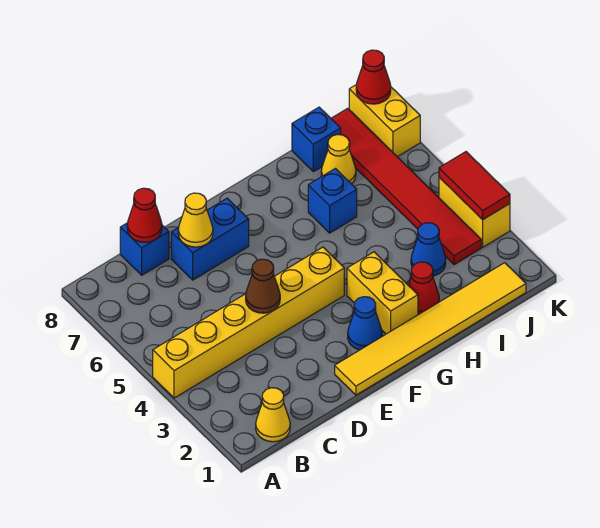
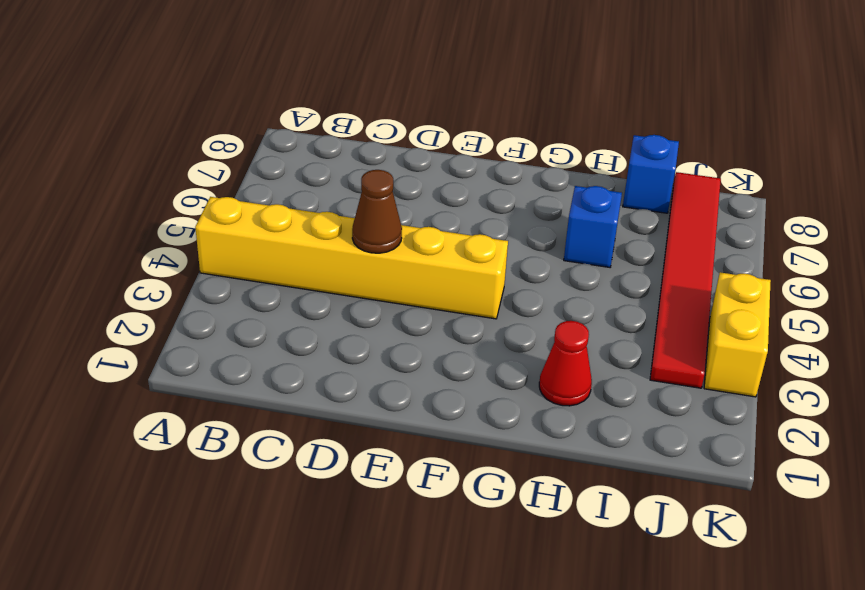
none -> yellow cone B1 level 1
none -> blue brick C8 level 1
none -> blue brick D7:E7 level 1

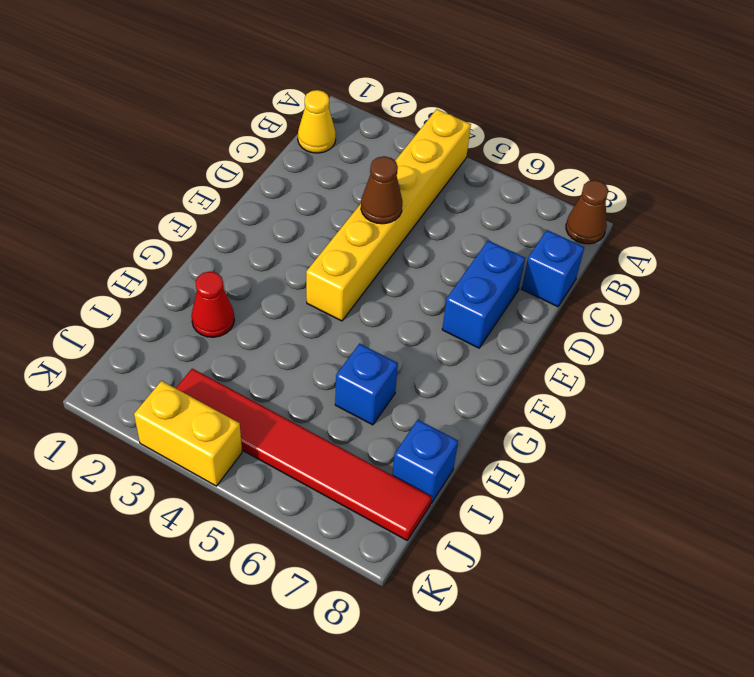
brown cone A8 level 1 -> none
none -> yellow tile E1:J1 level 1
none -> blue cone F2 level 1
none -> yellow brick G2:G3 level 1

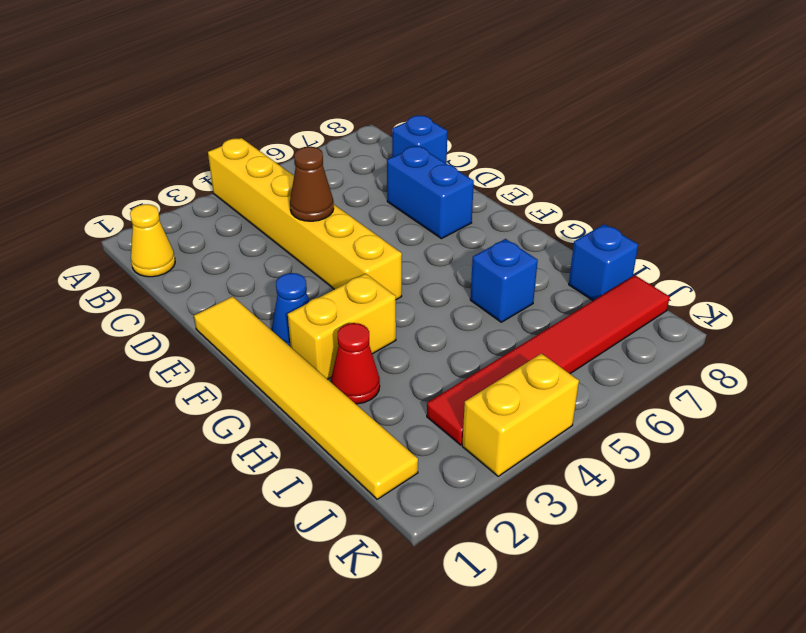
none -> blue cone I3 level 1
none -> yellow cone I7 level 1
none -> yellow brick K7:K8 level 1

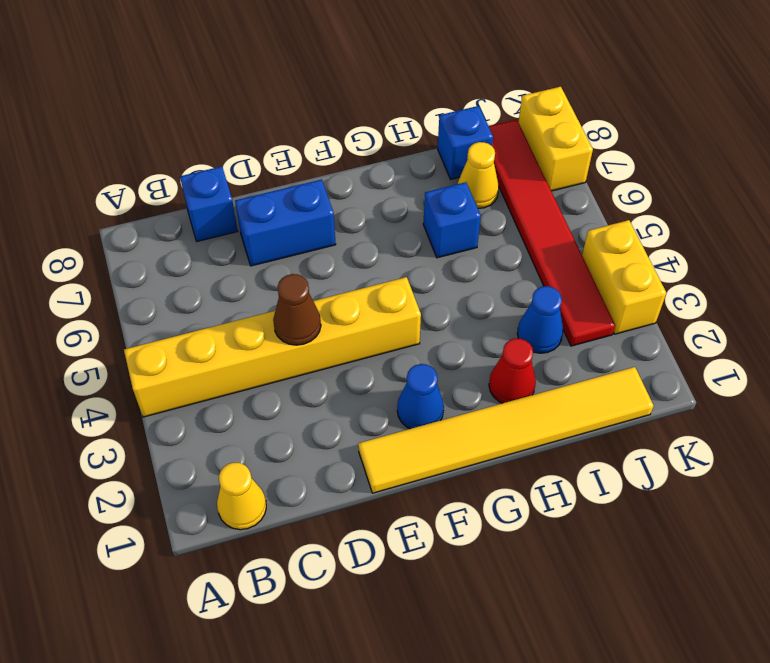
none -> yellow brick G2:G3 level 1
none -> red cone C8 level 2
none -> yellow cone D7 level 2

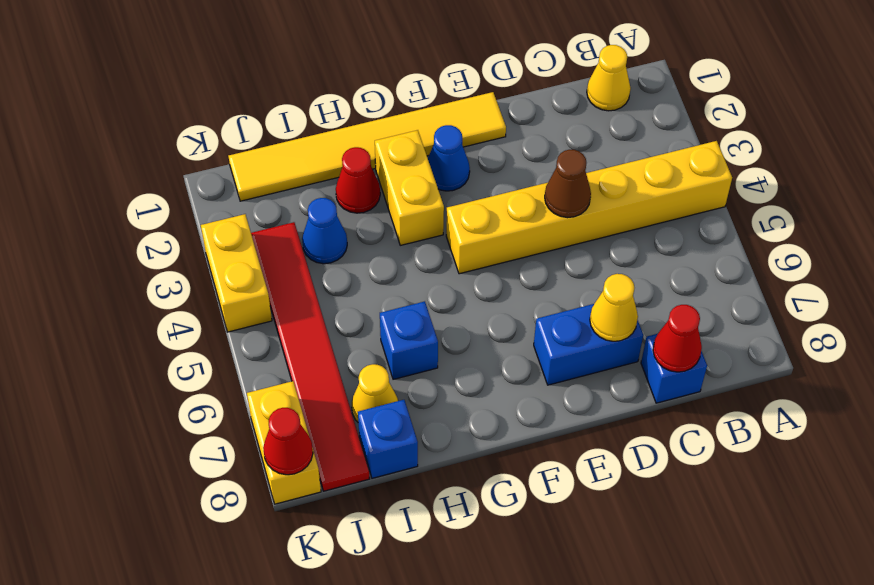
none -> red tile K3:K4 level 2

